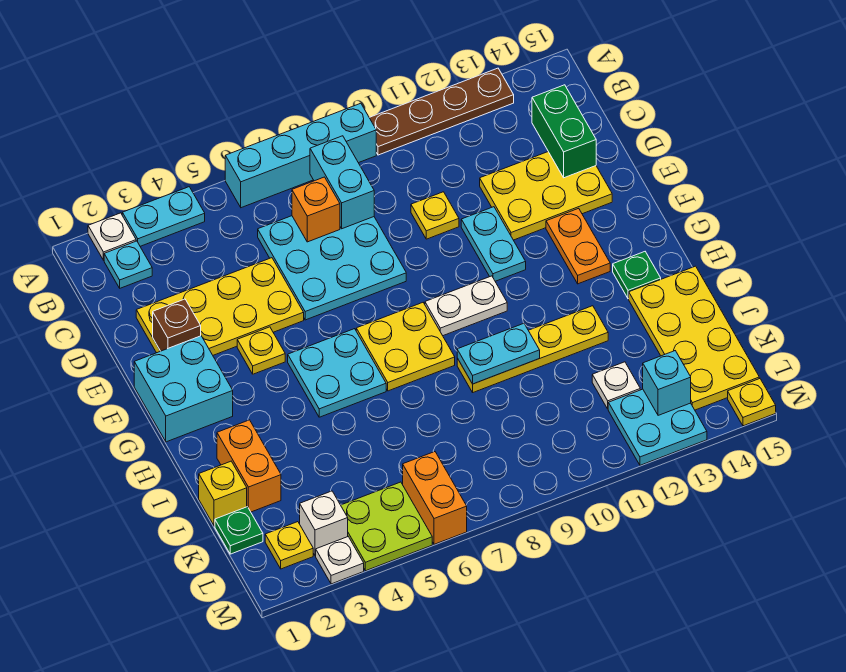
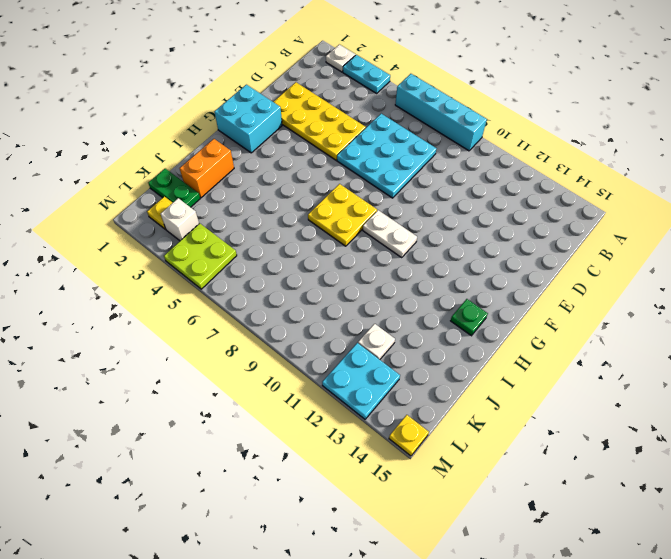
green plate K1:K2 level 1 -> green plate K1 level 1
none -> brown plate A10:A13 level 1
none -> cyan plate B2 level 1
none -> yellow plate D10 level 1
none -> yellow plate D12:E14 level 1

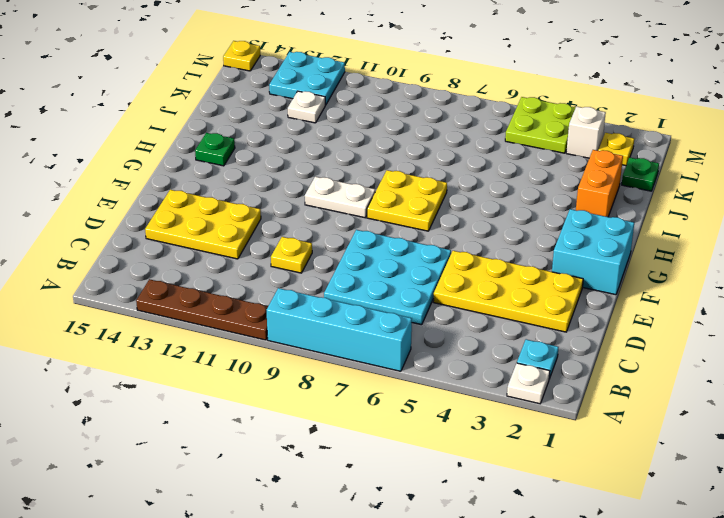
none -> cyan plate A3:A4 level 1
none -> cyan plate E11:F11 level 1
none -> yellow plate F4 level 1
none -> orange plate F13:G13 level 1

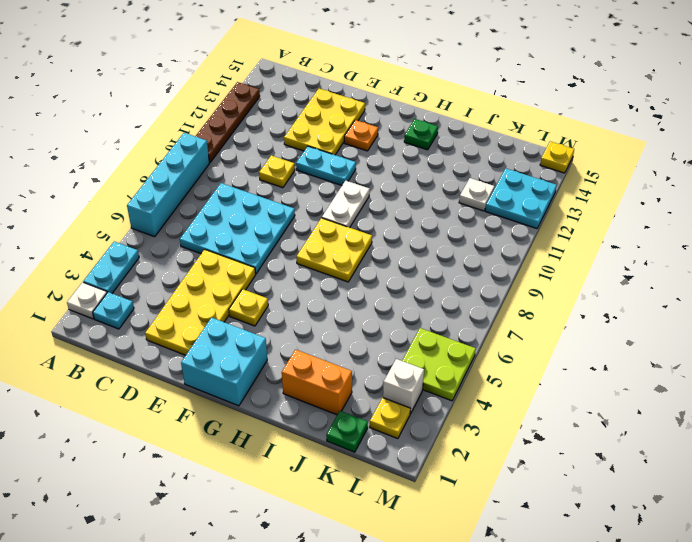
orange plate F13 level 1 -> orange plate F13:G13 level 1
none -> cyan plate G5:H6 level 1
none -> yellow plate I9:I12 level 1
none -> yellow plate I14:L15 level 1
none -> yellow brick J1 level 1

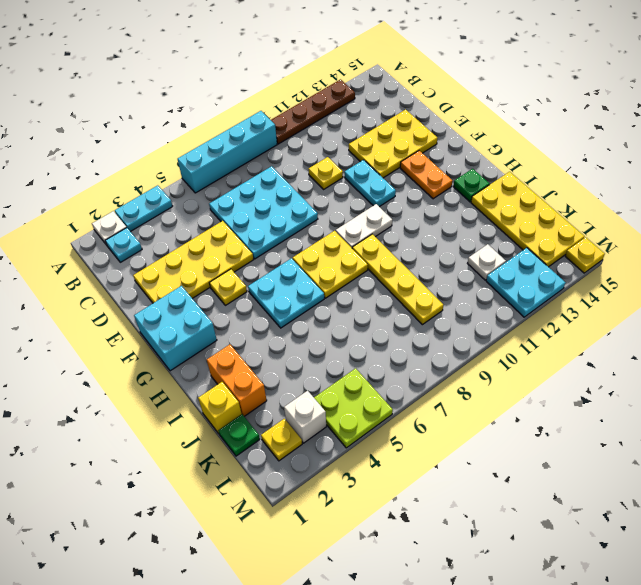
yellow plate H9:K9 level 1 -> yellow plate I9:I12 level 1
none -> orange brick L6:M6 level 1
none -> white plate M3 level 1
none -> cyan brick B8:C8 level 2
none -> orange brick C7 level 2

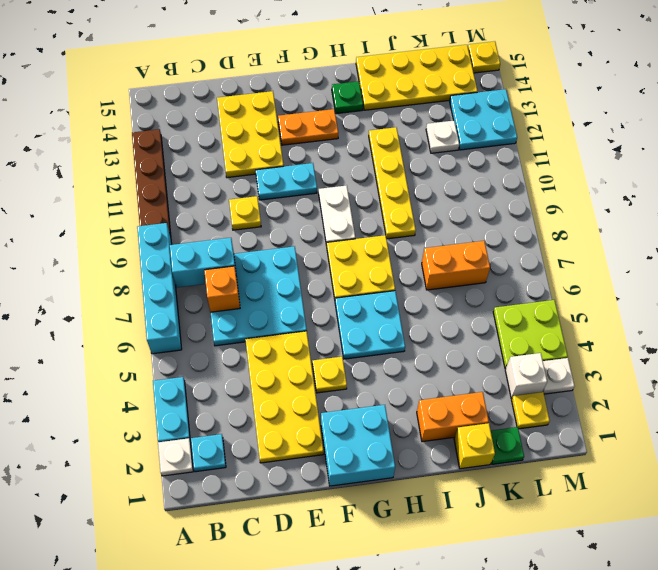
orange brick J7:K7 level 1 -> orange brick L6:M6 level 1
none -> green brick C14:D14 level 2
none -> brown brick E2 level 2
none -> cyan plate I9:I10 level 2
none -> cyan brick L13 level 2

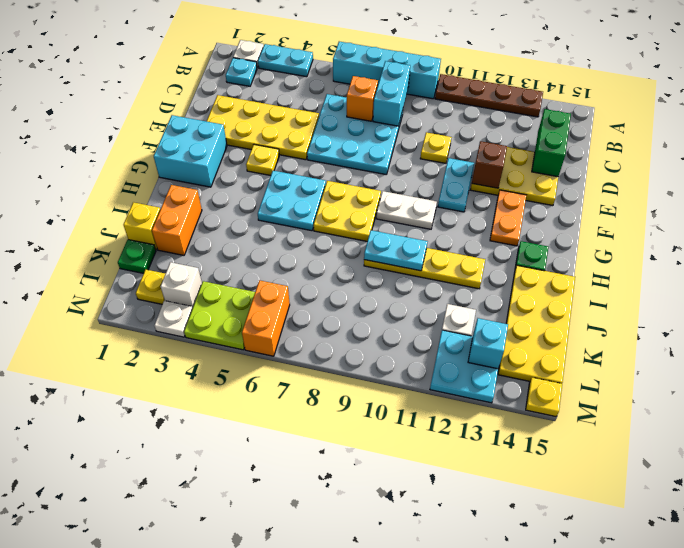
brown brick E12 level 2 -> brown brick E2 level 2

